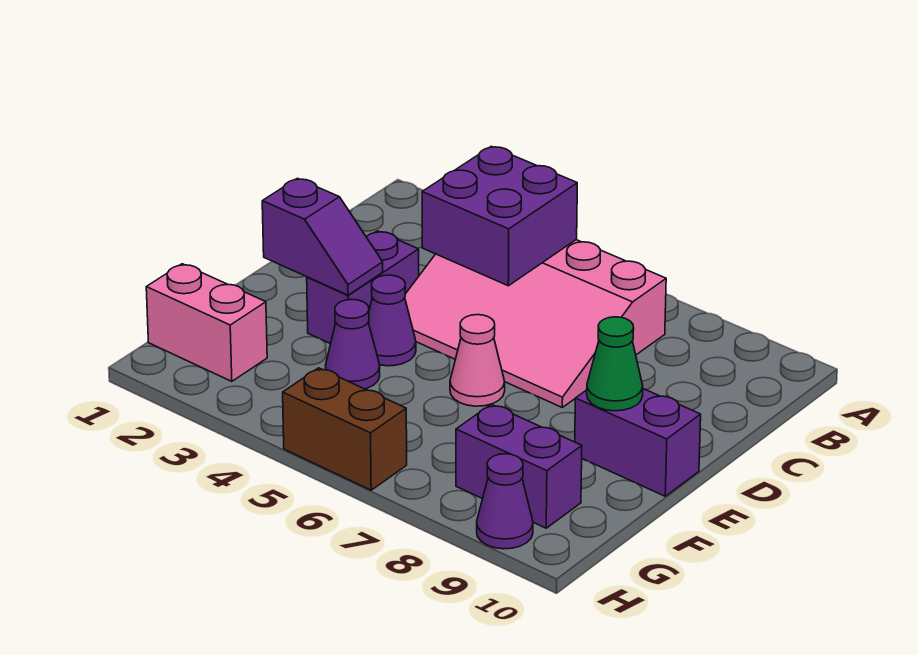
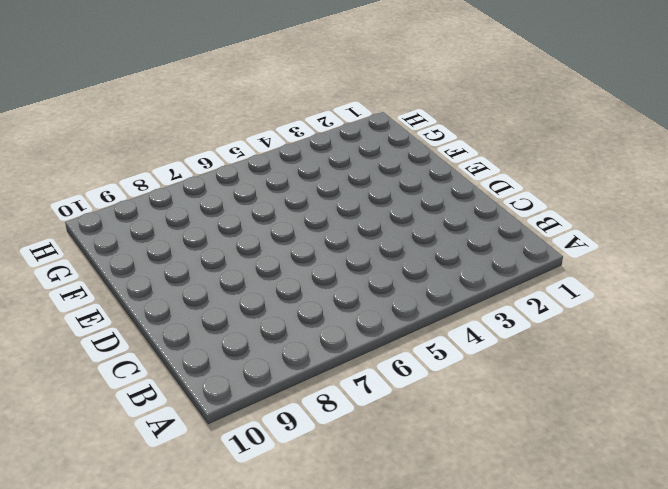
none -> pink slope B4:D7 level 1 top B
none -> purple brick D3:E3 level 1
none -> purple cone E4 level 1

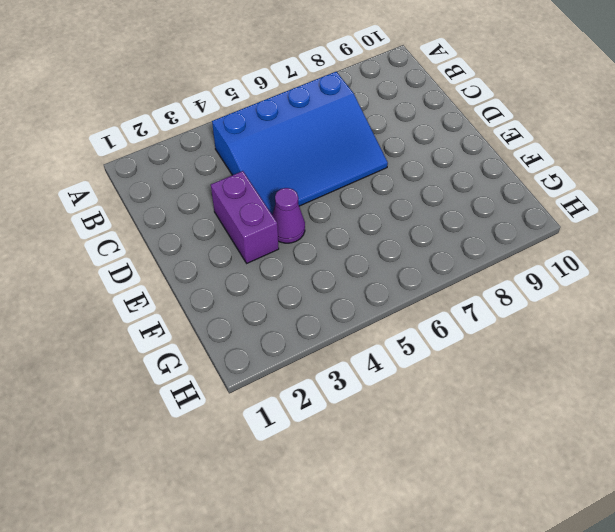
blue slope B4:D7 level 1 top B -> pink slope B4:D7 level 1 top B
none -> pink cone E6 level 1
none -> purple brick E9:E10 level 1
none -> purple cone F4 level 1

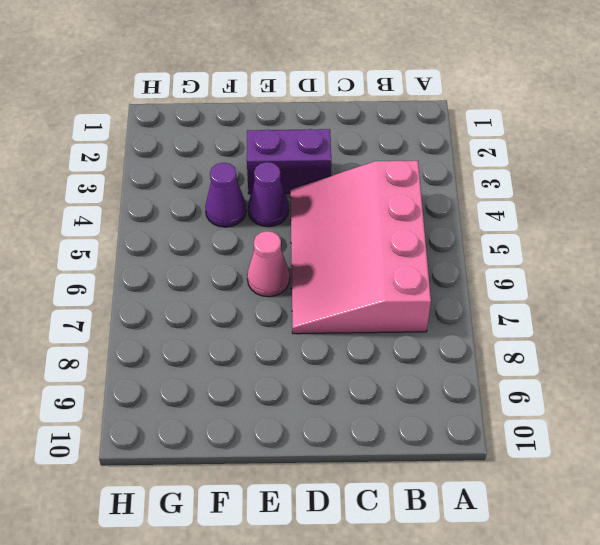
none -> purple brick E9:E10 level 1
none -> pink brick G1:G2 level 1
none -> purple brick G8:G9 level 1

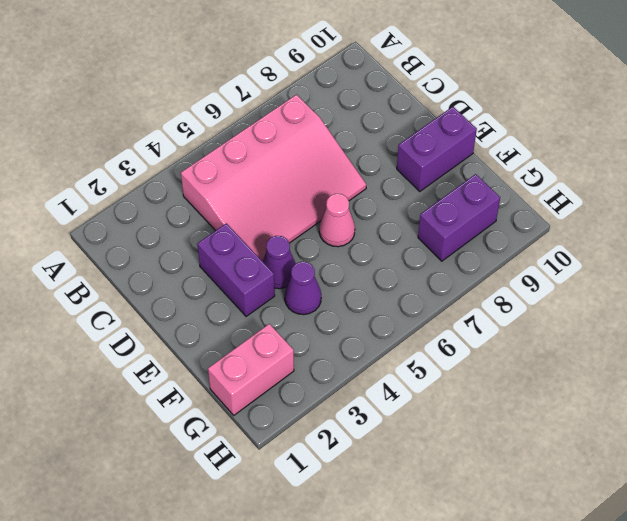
none -> brown brick H5:H6 level 1
none -> purple cone H9 level 1
none -> purple brick B4:C5 level 2

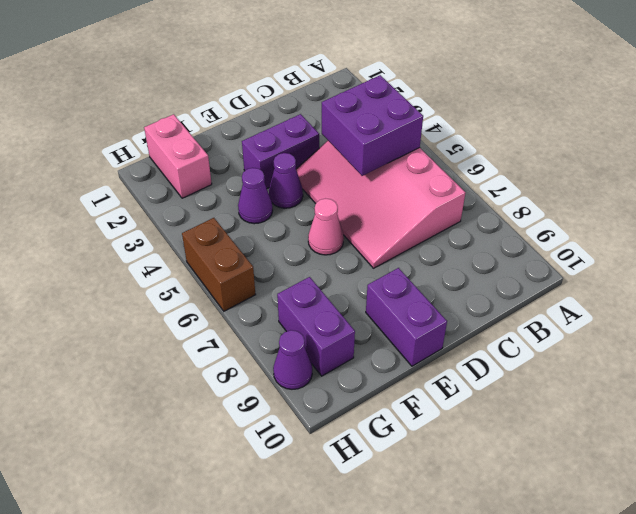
none -> purple slope E2:E3 level 2 top 2
none -> green cone E9 level 2

